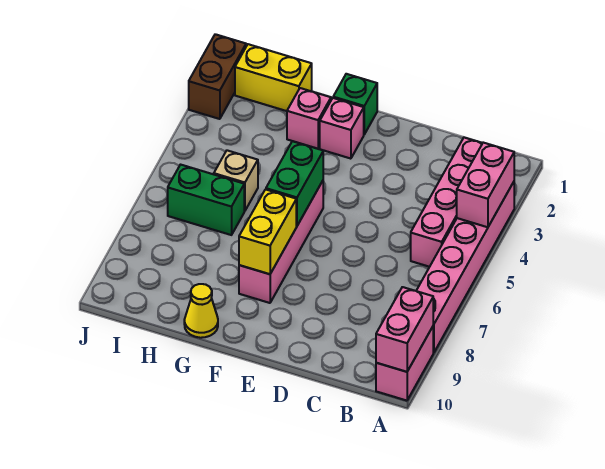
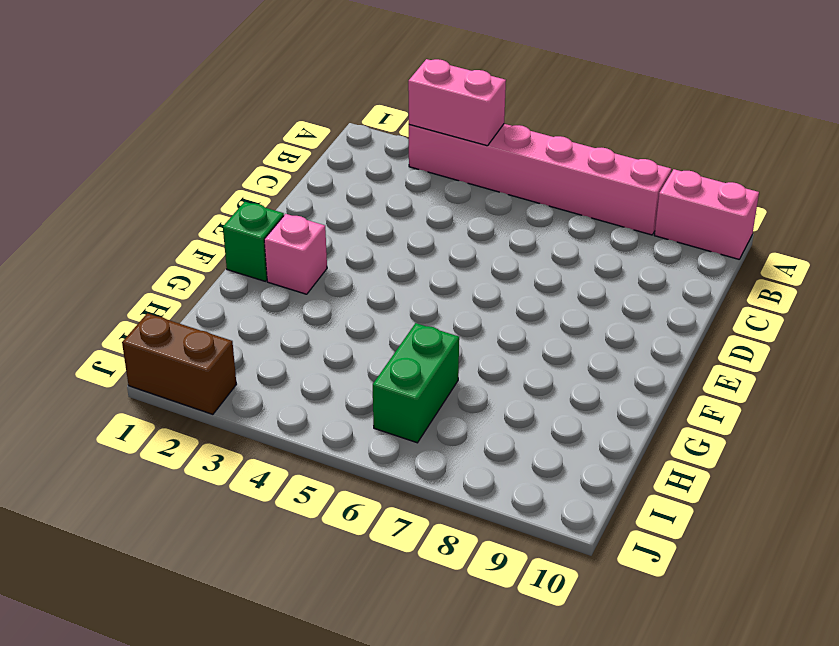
none -> pink brick B2:B5 level 1
none -> pink brick F5:F8 level 1
none -> pink brick G2 level 1

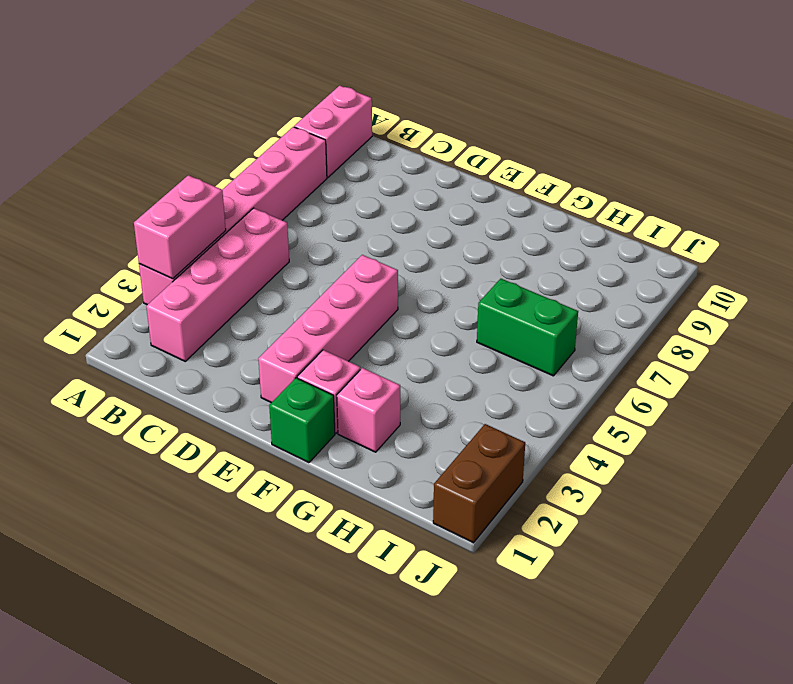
pink brick E2:E5 level 1 -> pink brick F5:F8 level 1
none -> yellow cone G10 level 1
none -> yellow brick H1:I1 level 1
none -> tan brick H5 level 1

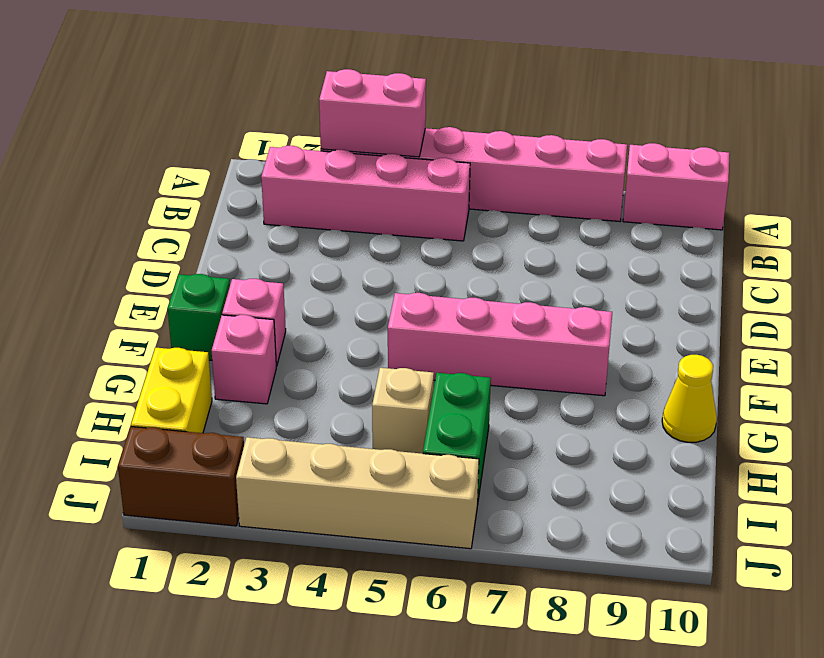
tan brick J3:J6 level 1 -> none
none -> pink brick A9:A10 level 2
none -> green brick F5:F6 level 2
none -> yellow brick F7:F8 level 2

